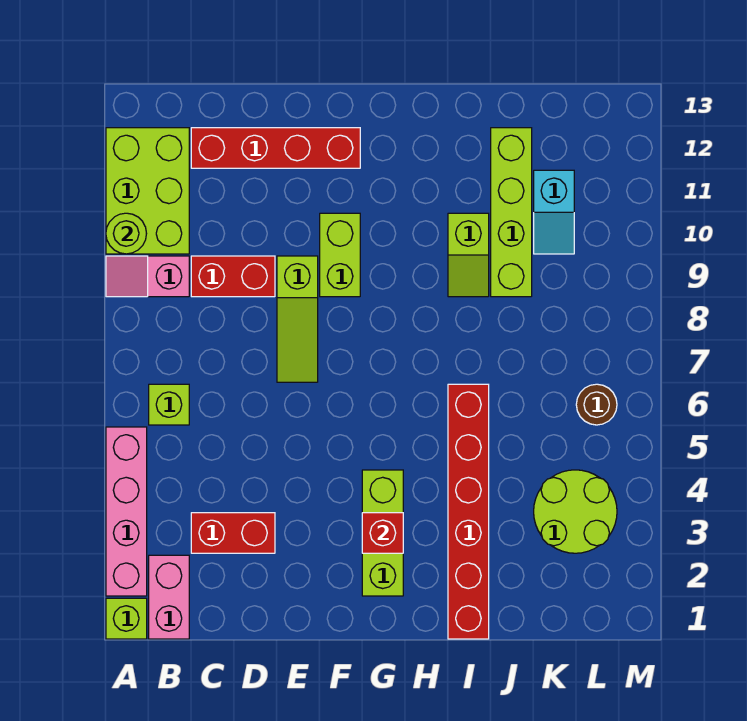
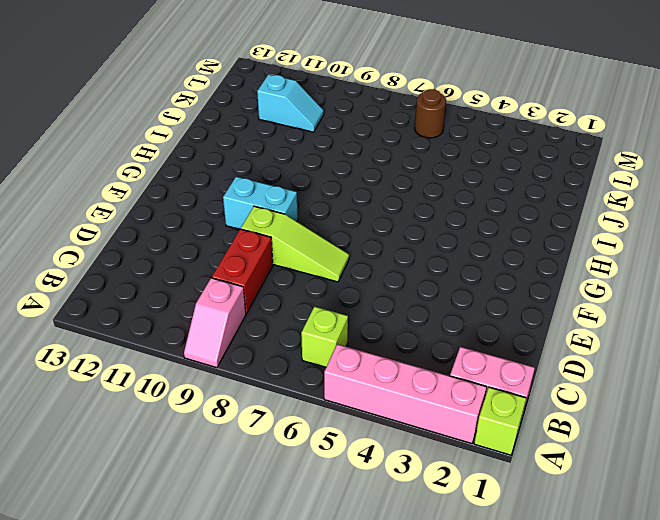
cyan brick F9:F10 level 1 -> lime brick F9:F10 level 1
none -> lime brick A10:B12 level 1
none -> red brick C3:D3 level 1
none -> red brick C12:F12 level 1

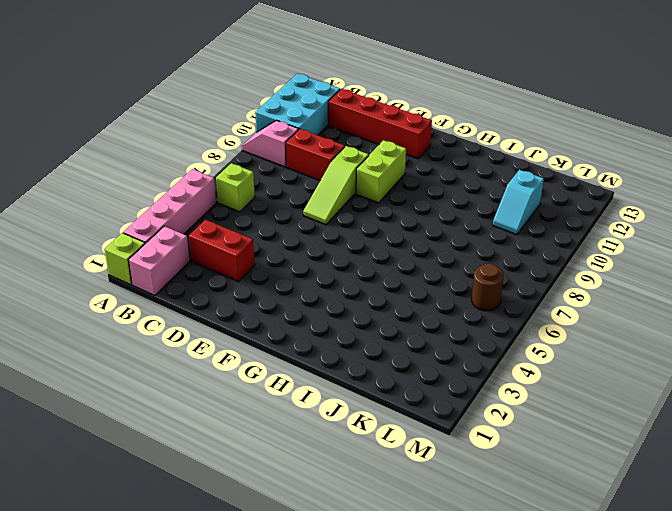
cyan brick A10:B12 level 1 -> lime brick A10:B12 level 1
none -> lime brick G2:G4 level 1
none -> red brick I1:I6 level 1
none -> lime slope I9:I10 level 1 top 10

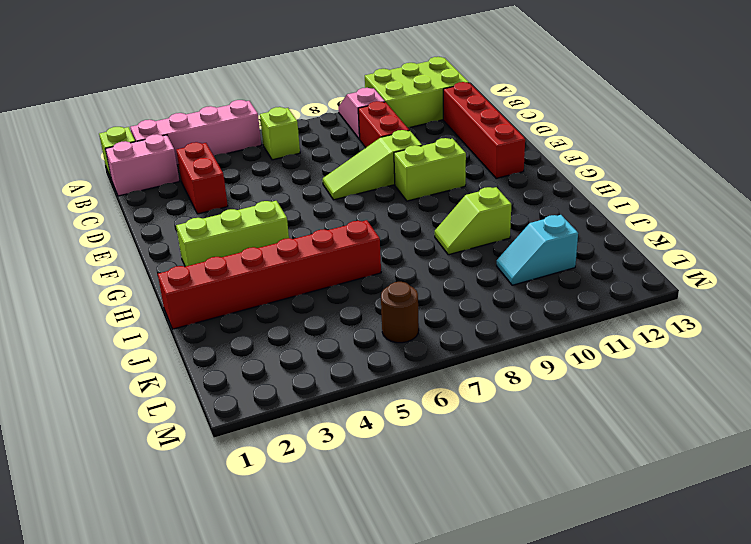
none -> lime brick J9:J12 level 1
none -> lime round brick K3:L4 level 1
none -> lime round brick A10 level 2

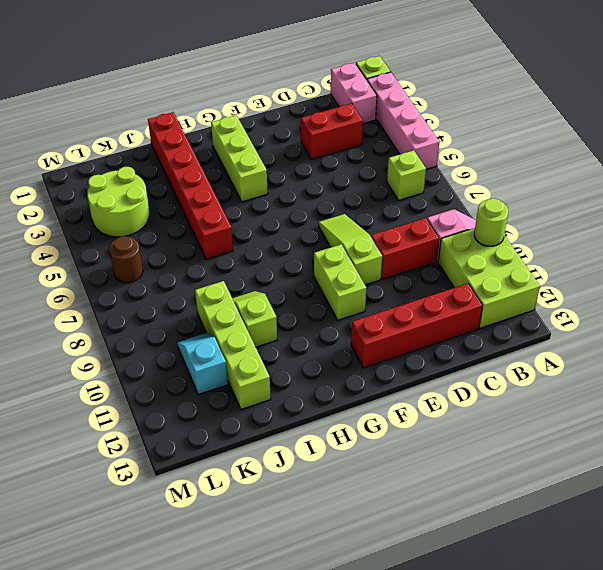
none -> red brick G3 level 2

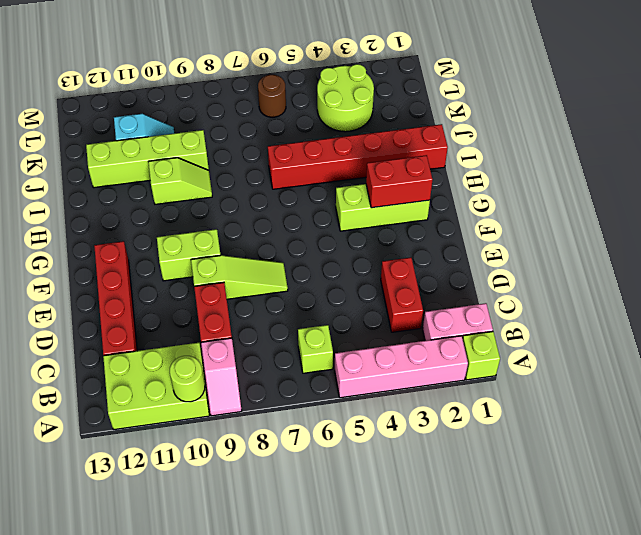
red brick G2:G3 level 2 -> red brick G3 level 2

